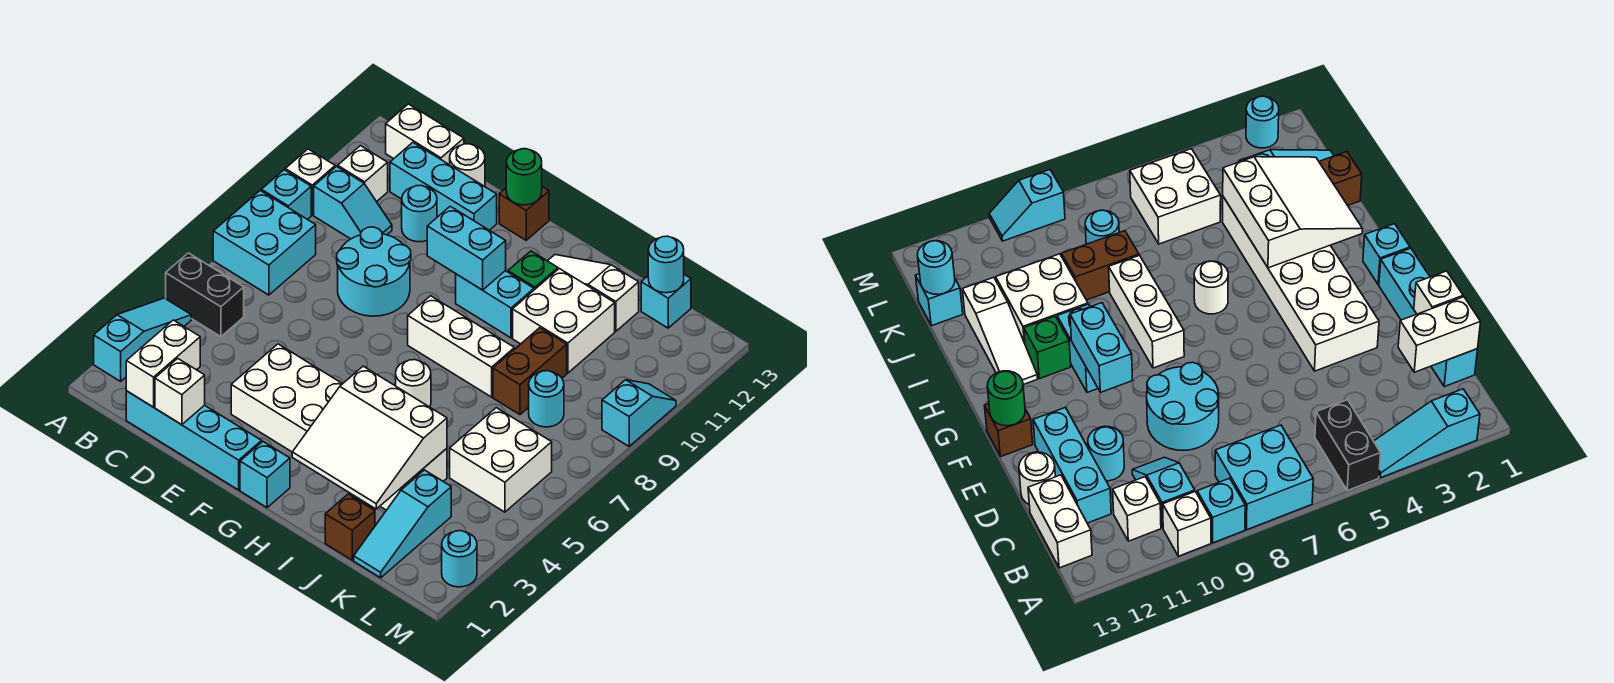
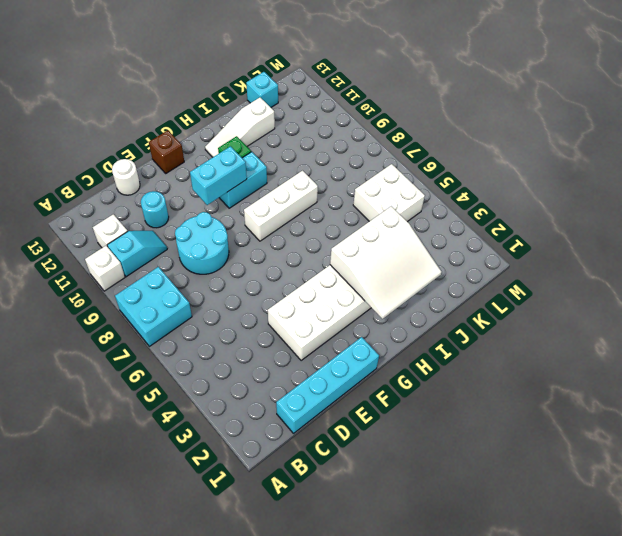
none -> cyan slope A2:A4 level 1 top 2
none -> black brick A5:B5 level 1
none -> cyan brick A9 level 1
none -> white brick B13:C13 level 1

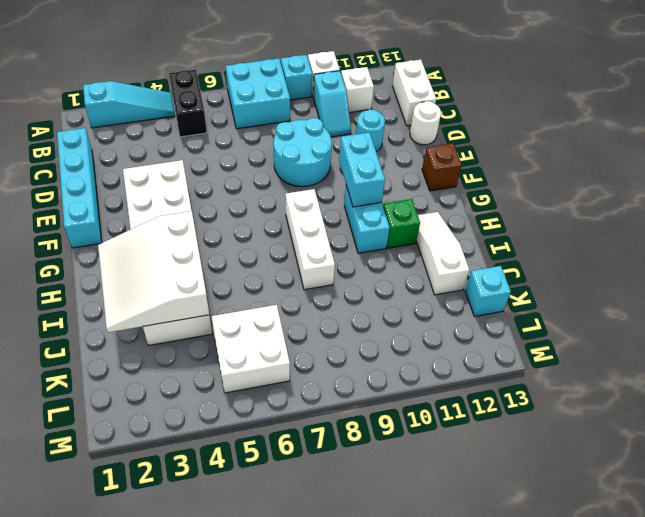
none -> cyan brick C12:E12 level 1
none -> cyan brick G1 level 1
none -> white round brick H6 level 1
none -> white brick I10:J11 level 1

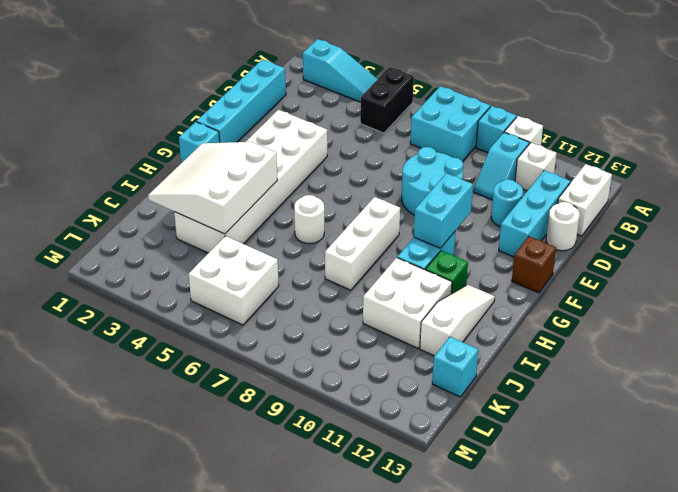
none -> brown brick J1 level 1
none -> brown brick J8:J9 level 1
none -> cyan slope K1:K3 level 1 top 3
none -> cyan round brick K8 level 1

